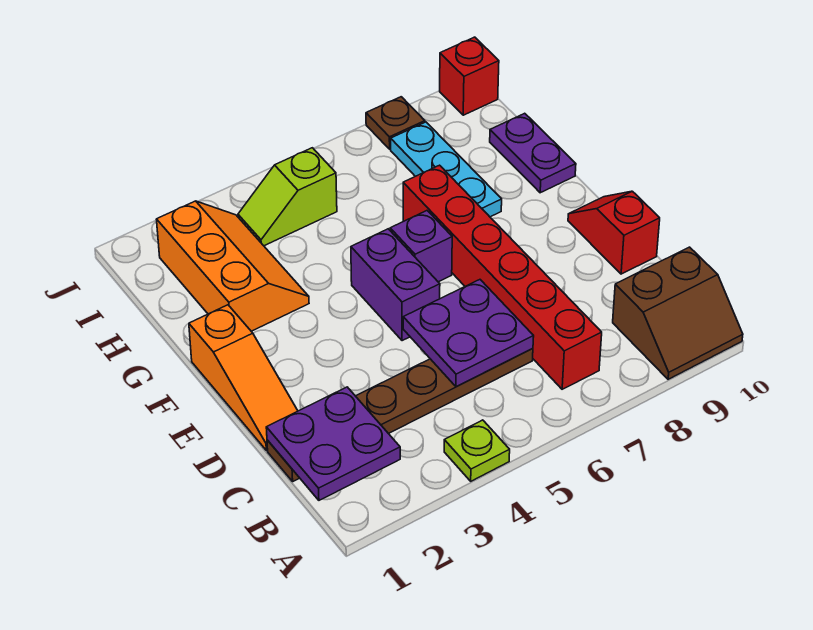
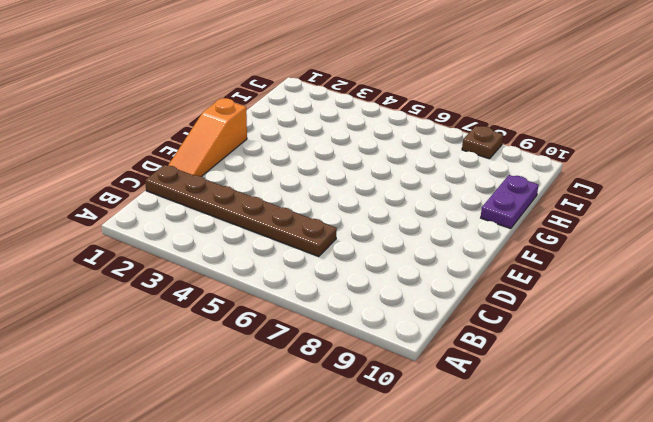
none -> lime plate A4 level 1
none -> brown slope A9:B10 level 1 top B
none -> red brick B7:G7 level 1

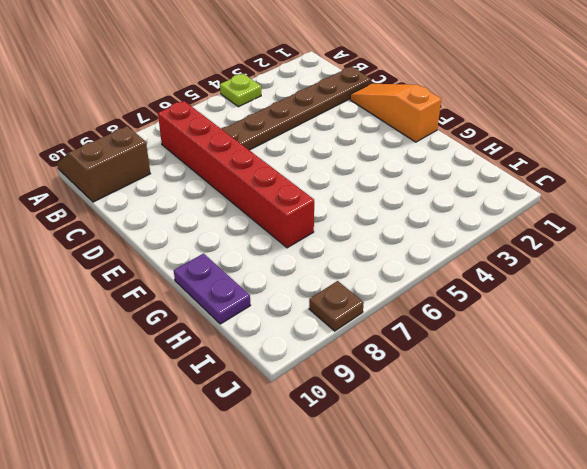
none -> red slope D10:E10 level 1 top D
none -> purple brick E5:F5 level 1
none -> purple brick F6 level 1

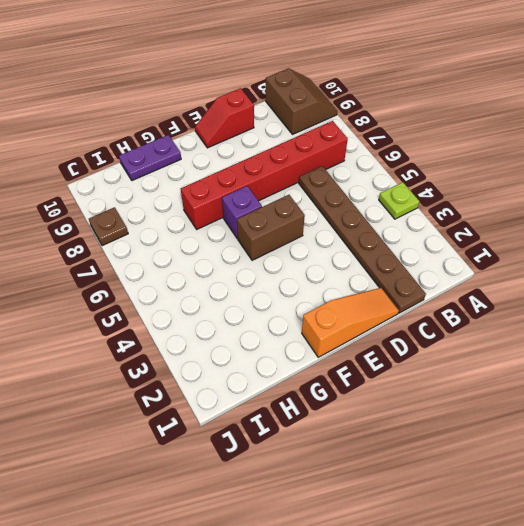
brown brick E5:F5 level 1 -> purple brick E5:F5 level 1
none -> orange slope G2:I3 level 1 top 2
none -> cyan plate G8:I8 level 1
none -> lime slope I4:I5 level 1 top 5

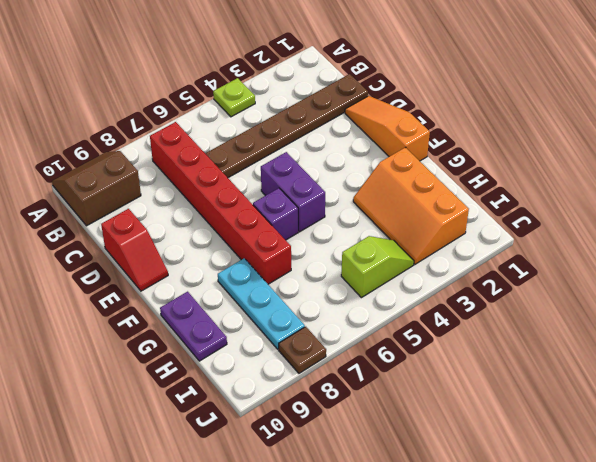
none -> red brick J10 level 1
none -> purple plate B1:C2 level 2
none -> purple plate C5:D6 level 2

